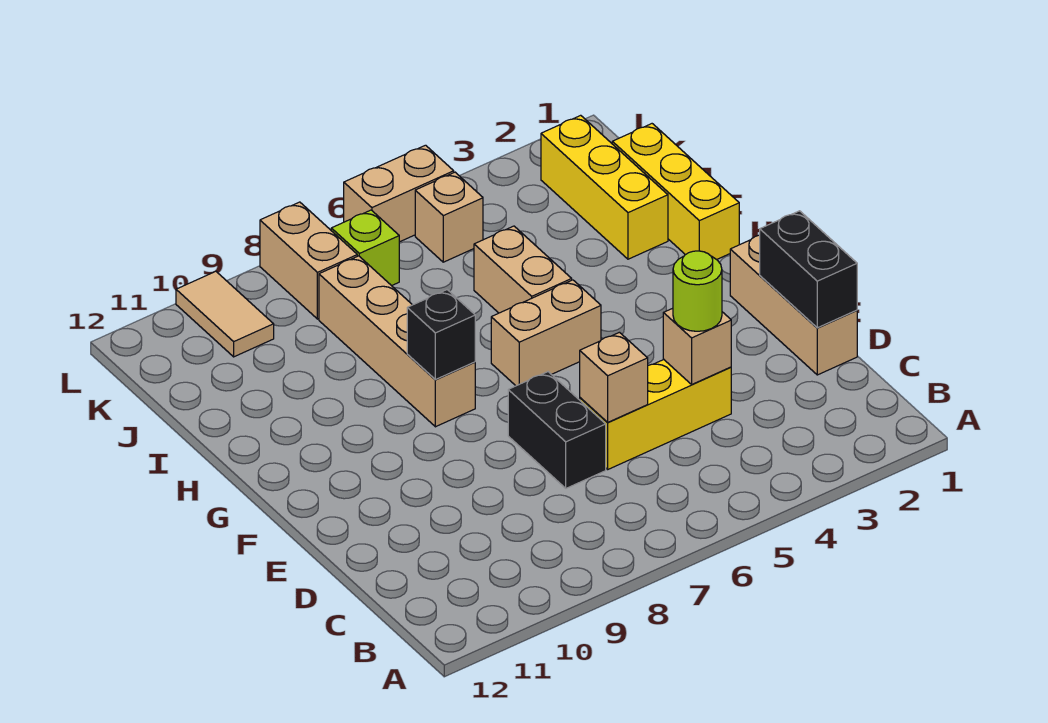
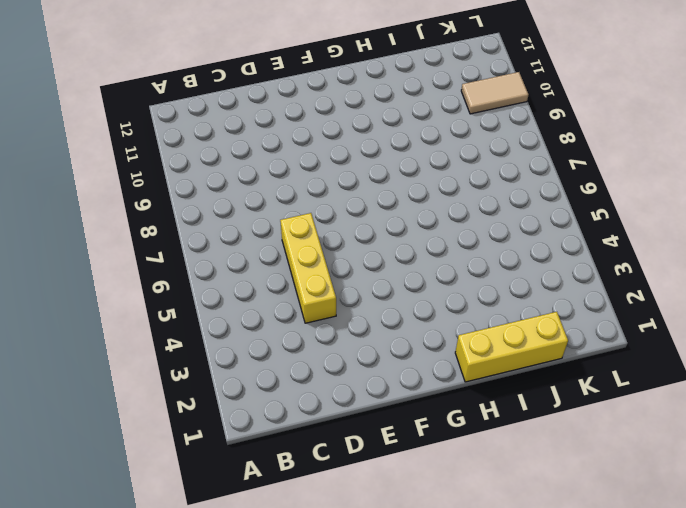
none -> tan brick D1:F1 level 1
none -> black brick D7:E7 level 1
none -> tan brick G5:G6 level 1

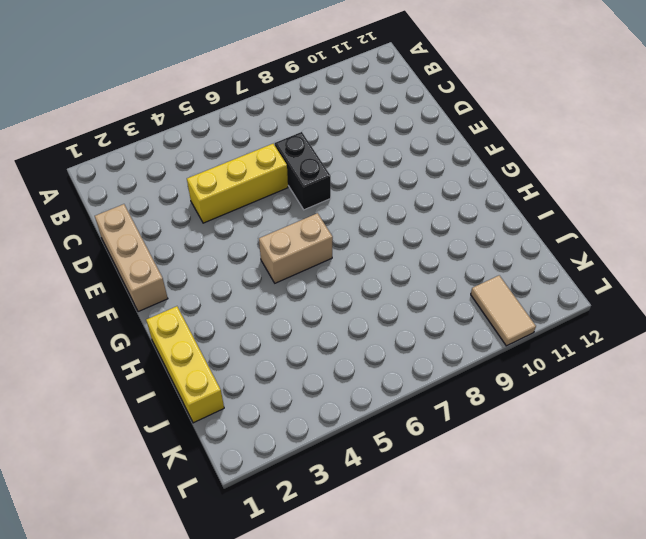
none -> tan brick G8:J8 level 1
none -> tan brick H5:I5 level 1
none -> yellow brick I2:K2 level 1

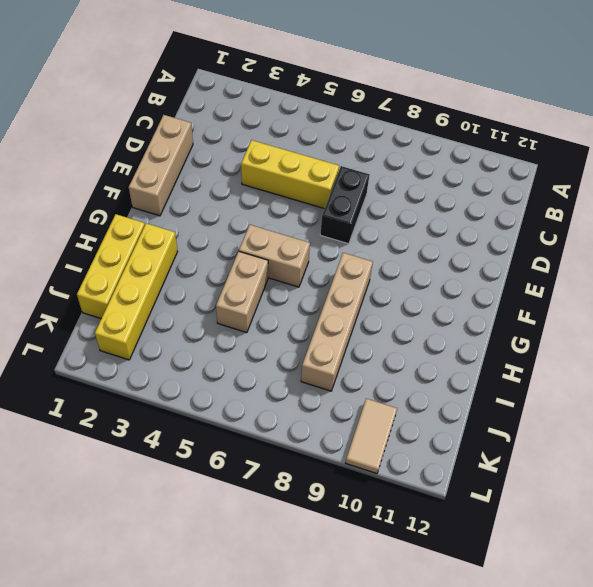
yellow brick H2:K2 level 1 -> yellow brick I2:K2 level 1
none -> tan brick K5 level 1
none -> lime brick K7 level 1
none -> tan brick K8:L8 level 1

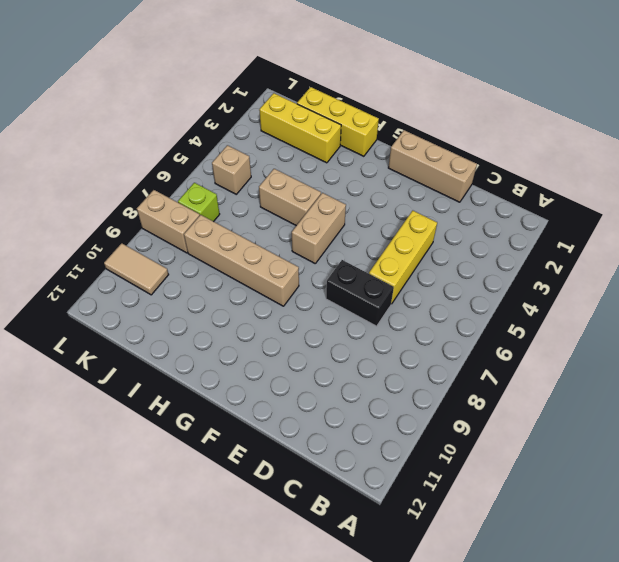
none -> tan brick L5:L6 level 1
none -> black brick D1:E1 level 2
none -> tan brick D4 level 2

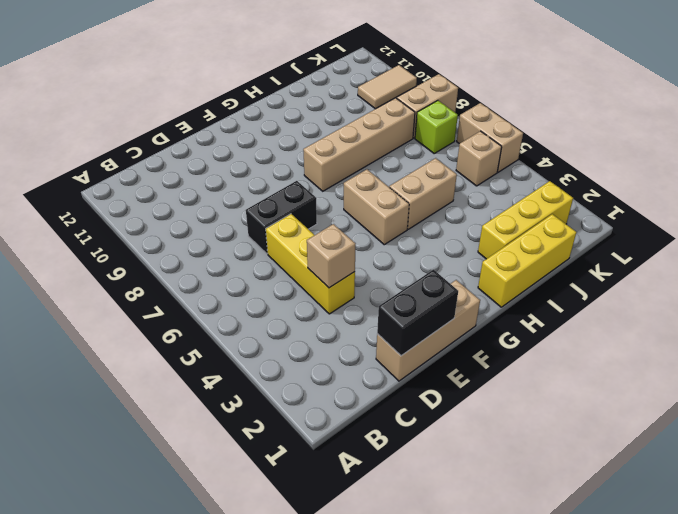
none -> tan brick D6 level 2
none -> black brick G8 level 2
none -> lime round brick D4 level 3

